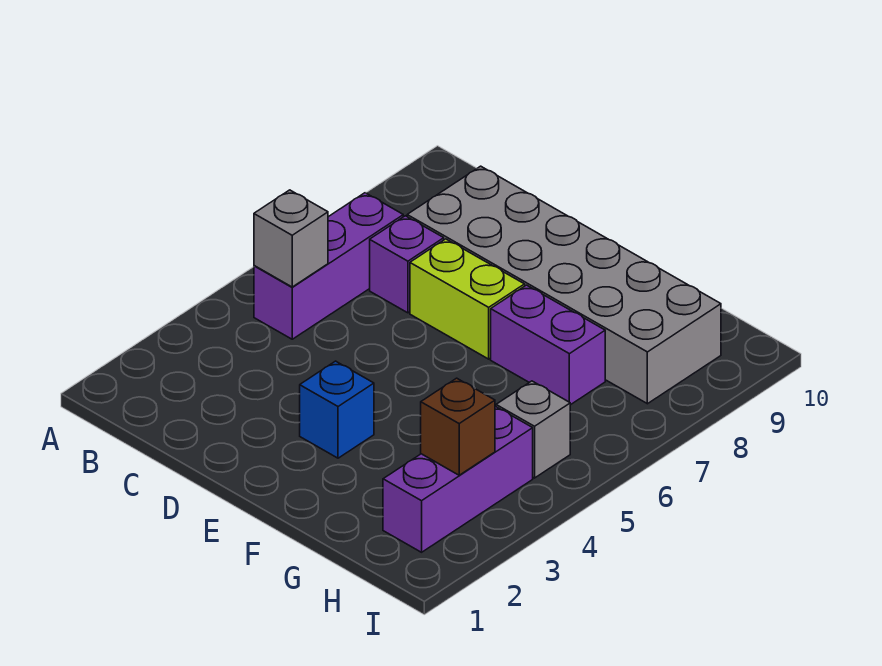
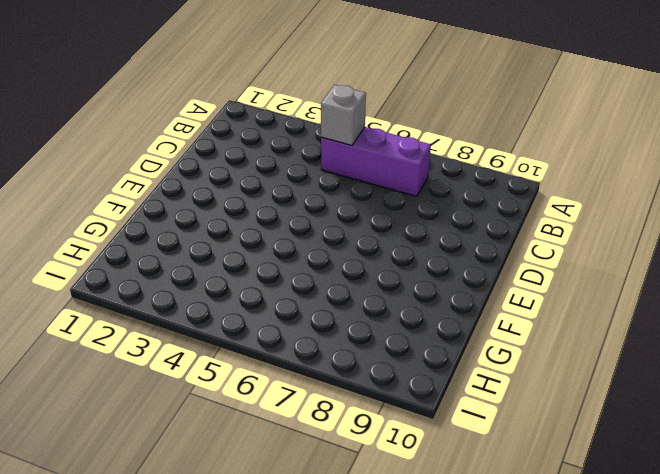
none -> purple brick C7 level 1
none -> grey brick C8:H9 level 1

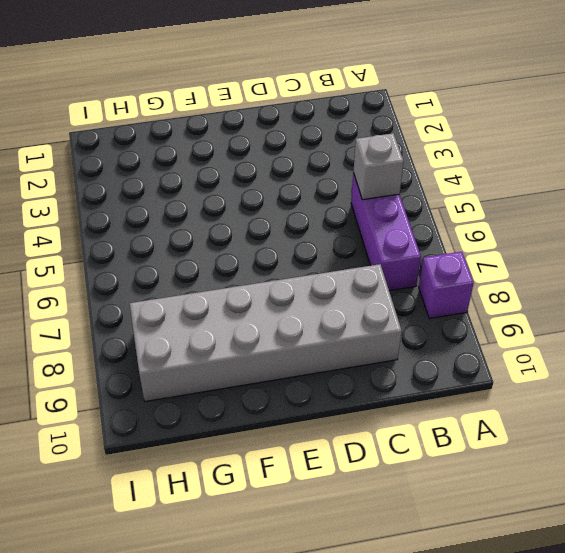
purple brick A8 level 1 -> purple brick C7 level 1
none -> lime brick D7:E7 level 1
none -> blue brick E3 level 1

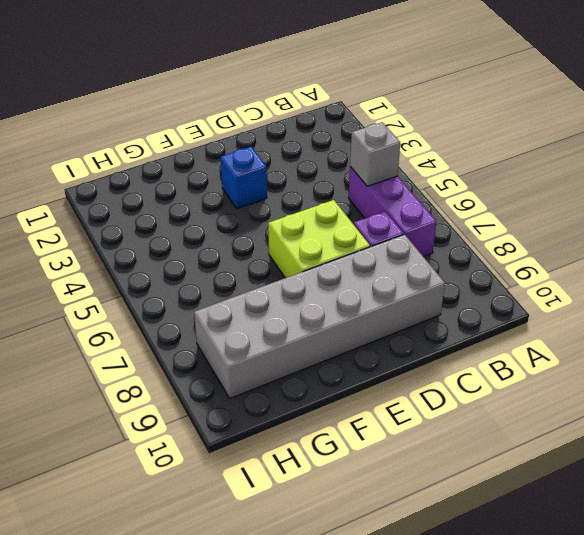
lime brick D6:E7 level 1 -> lime brick D7:E7 level 1
none -> purple brick F7:G7 level 1
none -> purple brick H2:H4 level 1

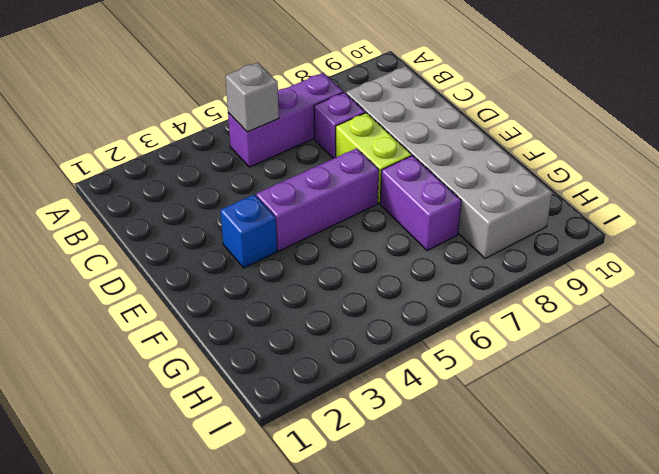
purple brick E4:E6 level 1 -> purple brick H2:H4 level 1
none -> grey brick H5 level 1
none -> brown brick H3 level 2

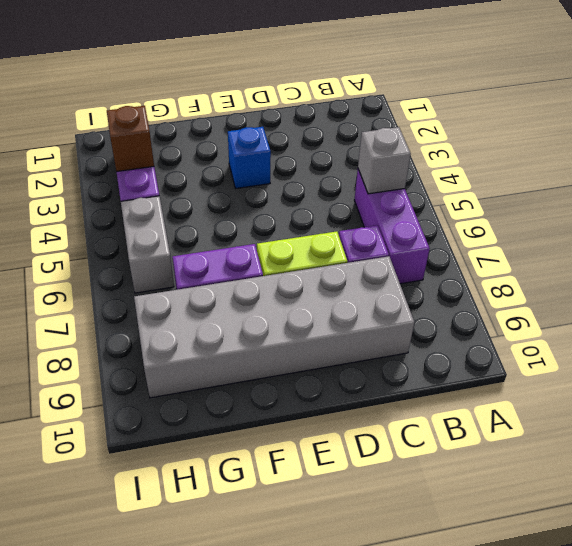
grey brick H5:H6 level 1 -> grey brick H5 level 1

